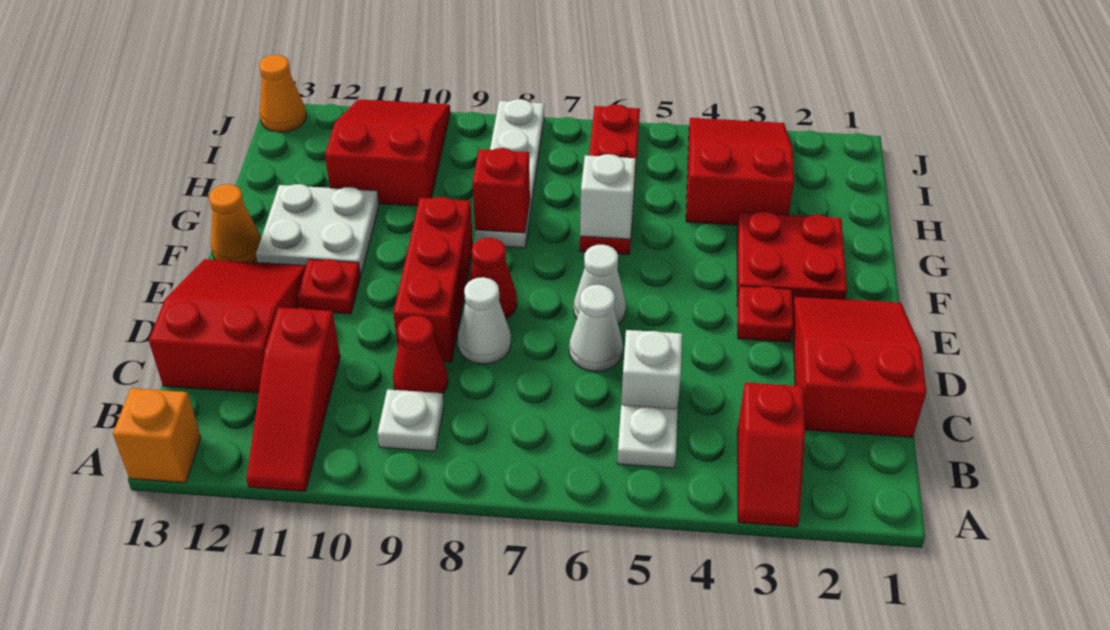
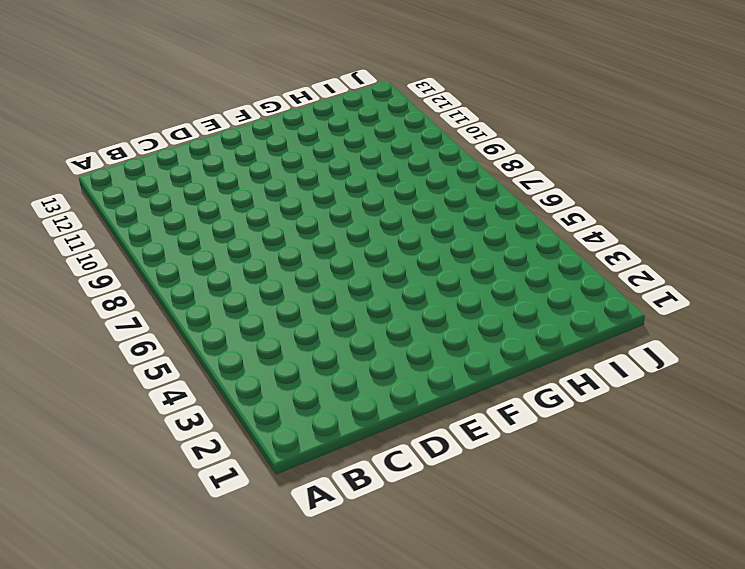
none -> red slope A3:B3 level 1 top B
none -> red slope A11:C11 level 1 top C
none -> orange brick A13 level 1

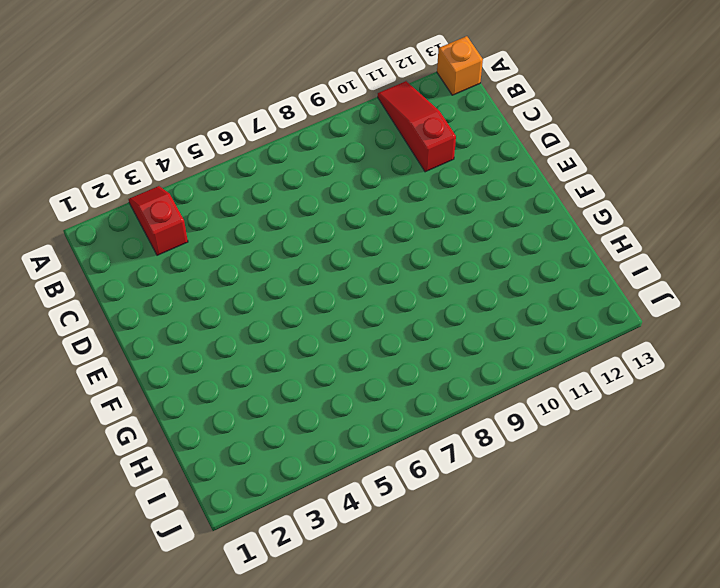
none -> white plate B5 level 1
none -> white plate B9 level 1
none -> red slope C1:E2 level 1 top C

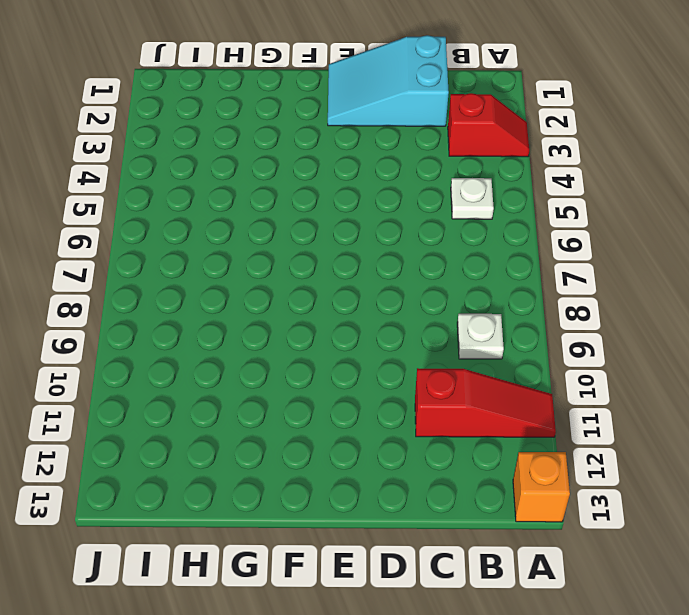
cyan slope C1:E2 level 1 top C -> red slope C1:E2 level 1 top C
none -> white brick C5 level 1
none -> red cone C9 level 1
none -> red slope C12:E13 level 1 top C

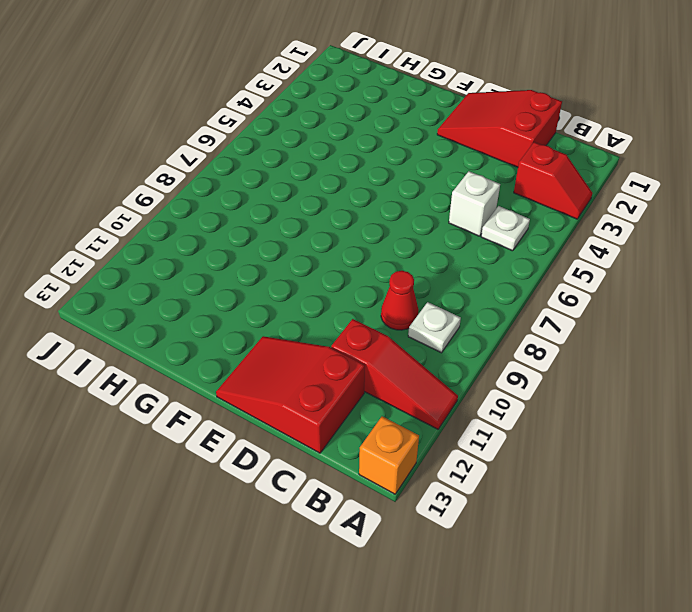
none -> white cone D6 level 1
none -> white cone D8 level 1
none -> red brick D9:F9 level 1

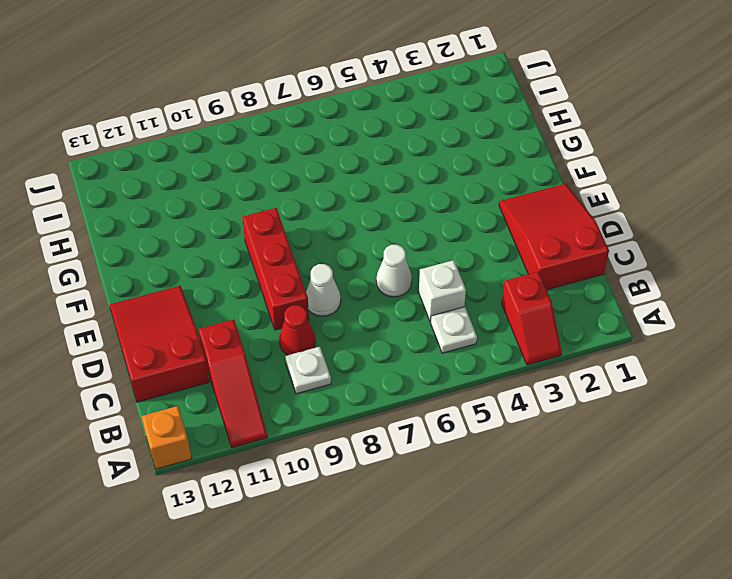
none -> red plate E3 level 1
none -> white cone E6 level 1
none -> red cone E8 level 1

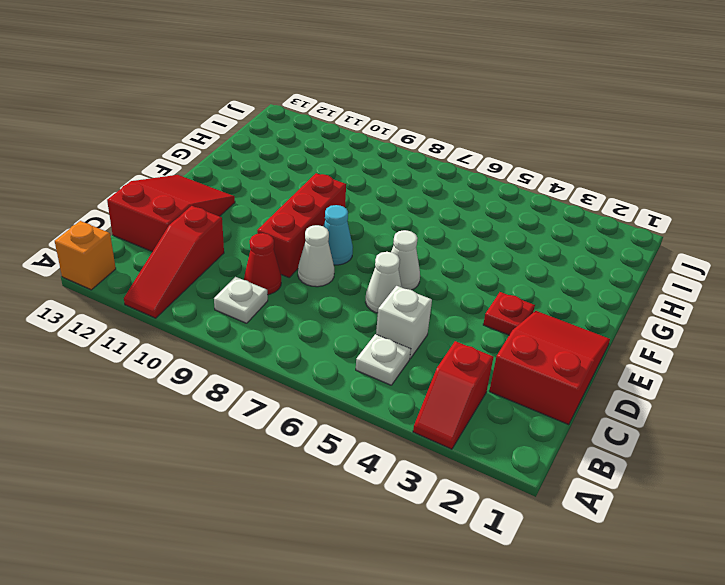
cyan cone E8 level 1 -> red cone E8 level 1
none -> red plate E11 level 1
none -> red plate F2:G3 level 1
none -> white plate F11:G12 level 1

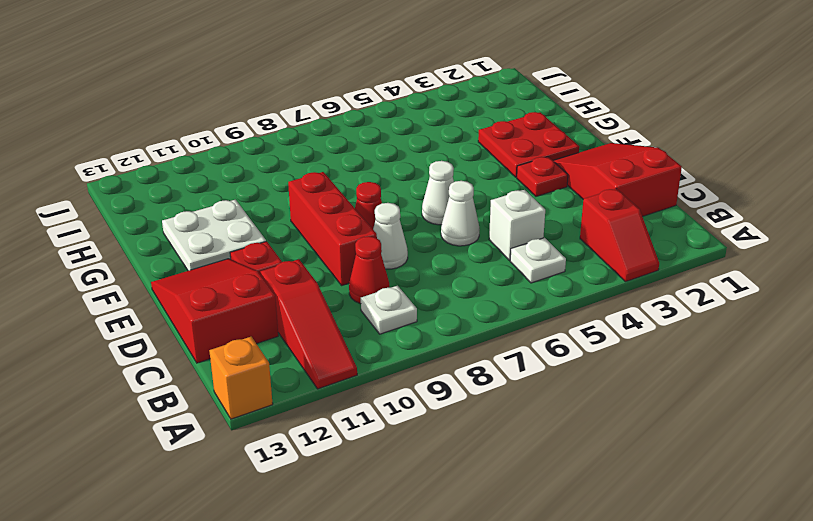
none -> orange cone F13 level 1
none -> red plate G6:J6 level 1
none -> white plate G8:J8 level 1

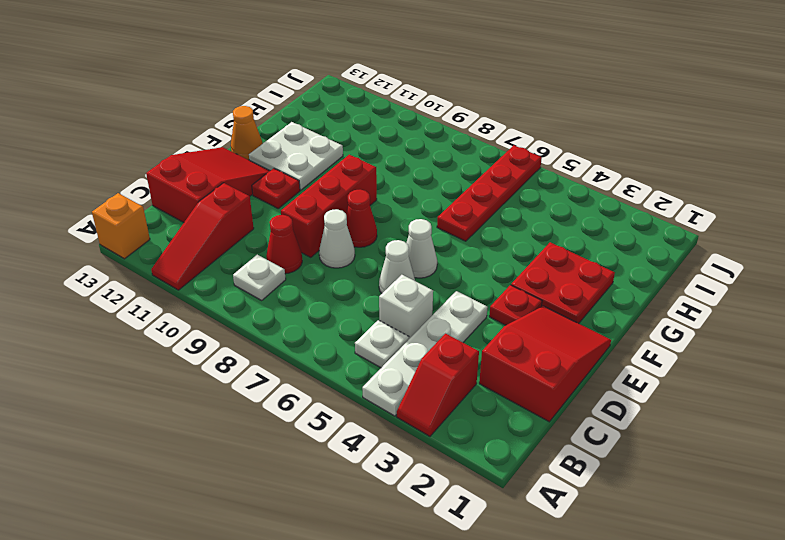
white plate A4:D4 level 1 -> white plate G8:J8 level 1
none -> red slope H3:J4 level 1 top H
none -> red slope H10:J11 level 1 top H
none -> orange cone J13 level 1

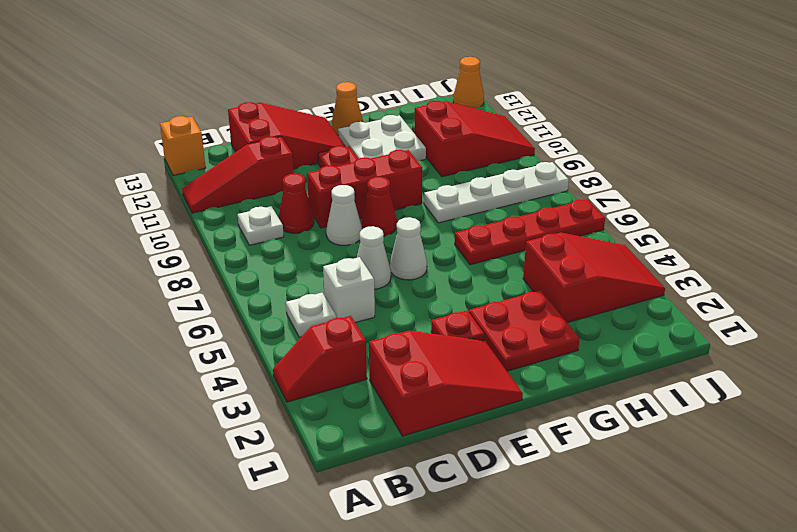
none -> white brick G6 level 2
none -> red brick G8 level 2

